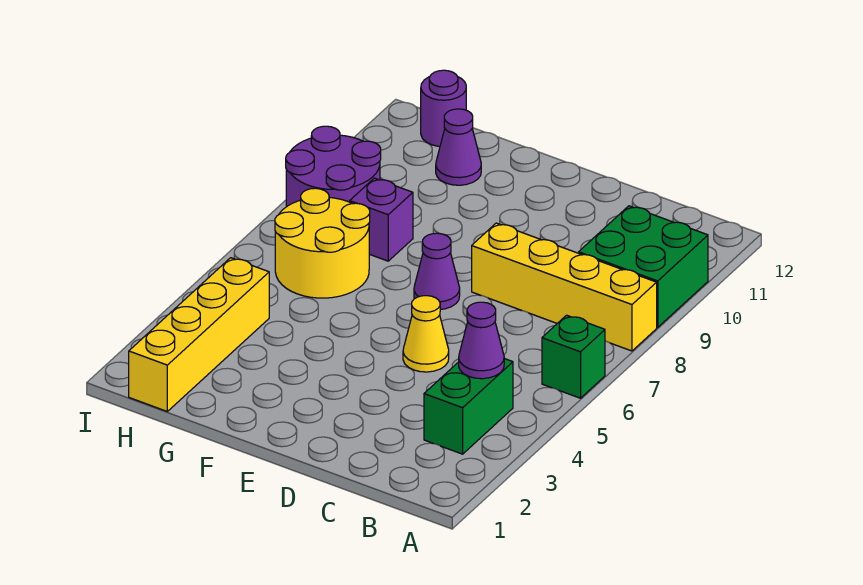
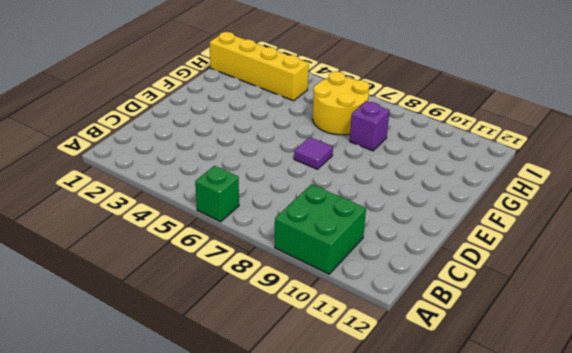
purple tile E7 level 1 -> purple cone E7 level 1
none -> yellow brick A8:D8 level 1
none -> green brick B3:B4 level 1
none -> yellow cone D5 level 1

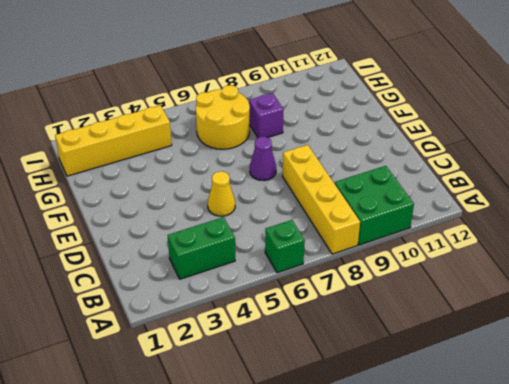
none -> purple cone G11 level 1
none -> purple round brick H8:I9 level 1
none -> purple round brick H12 level 1

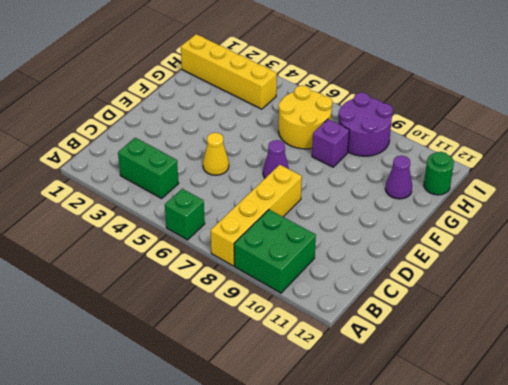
green round brick H12 level 1 -> purple round brick H12 level 1
none -> purple cone B4 level 2

